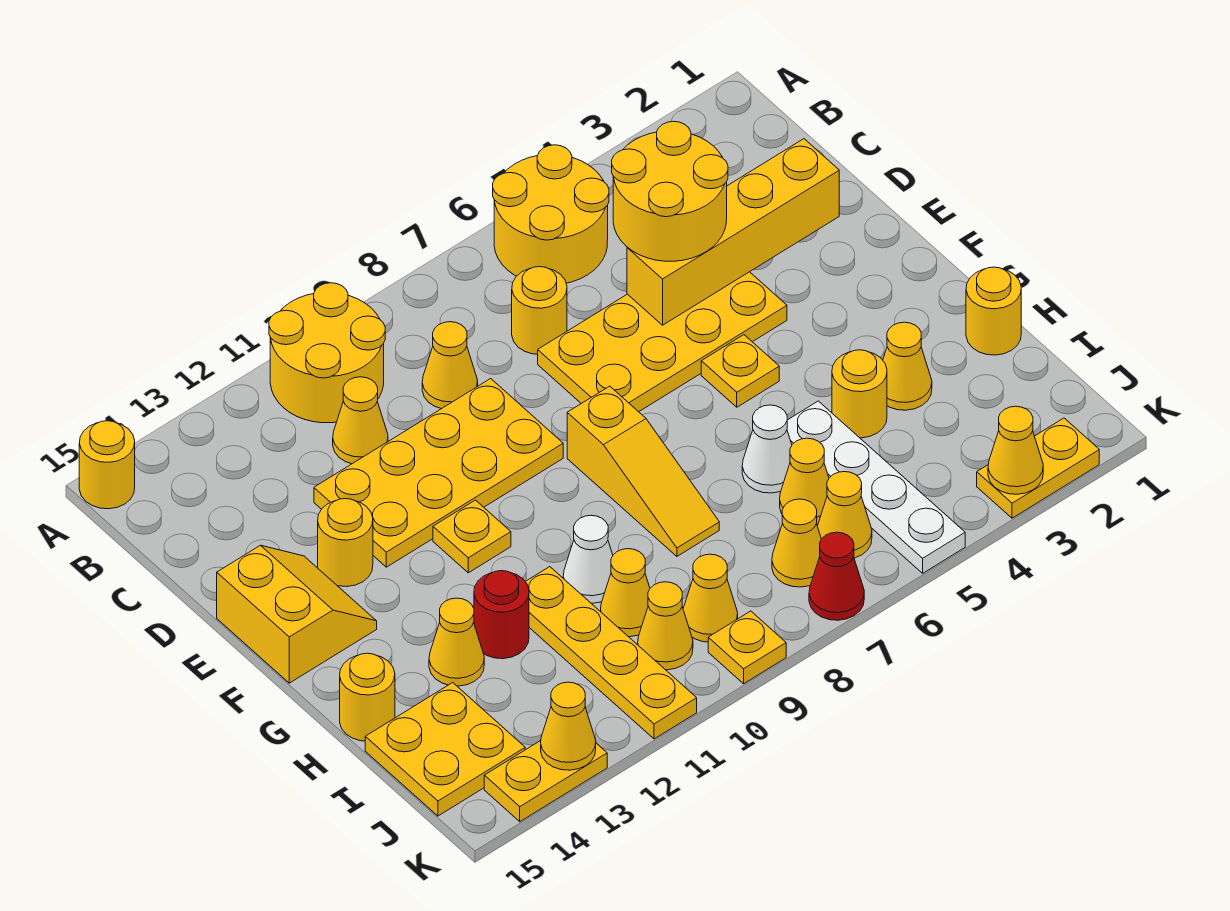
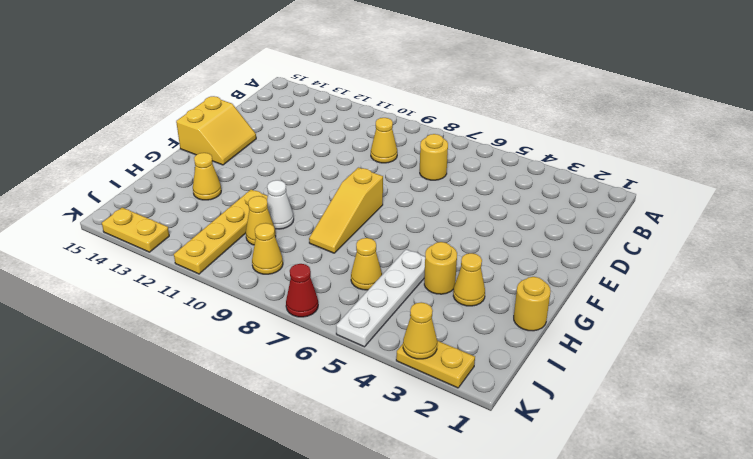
none -> yellow round brick A5:B6 level 1
none -> yellow round brick A10:B11 level 1
none -> yellow round brick A15 level 1
none -> yellow cone C11 level 1

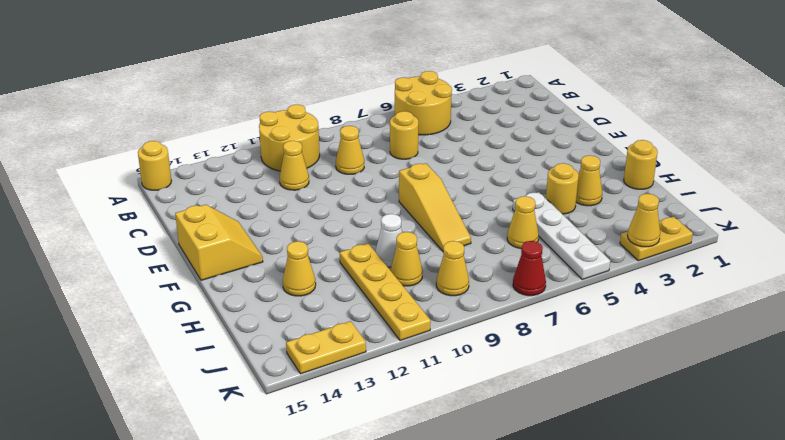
none -> yellow plate D4:E7 level 1
none -> yellow plate D9:E12 level 1
none -> yellow round brick E13 level 1
none -> yellow plate F5 level 1

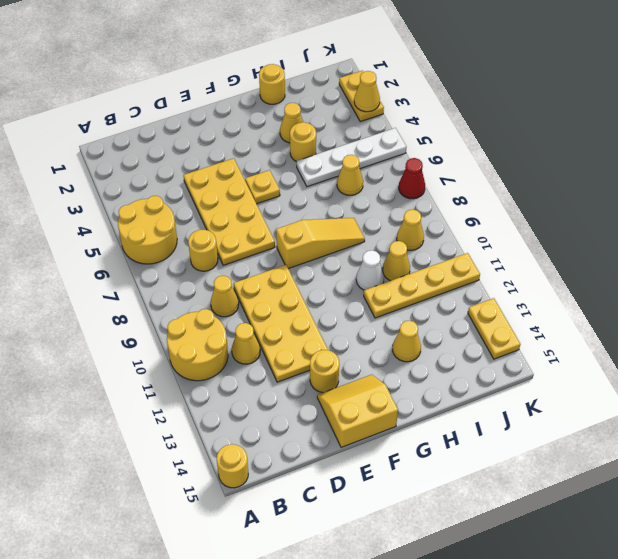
none -> yellow plate F11 level 1
none -> white cone H6 level 1
none -> red round brick H12 level 1
none -> yellow round brick H15 level 1

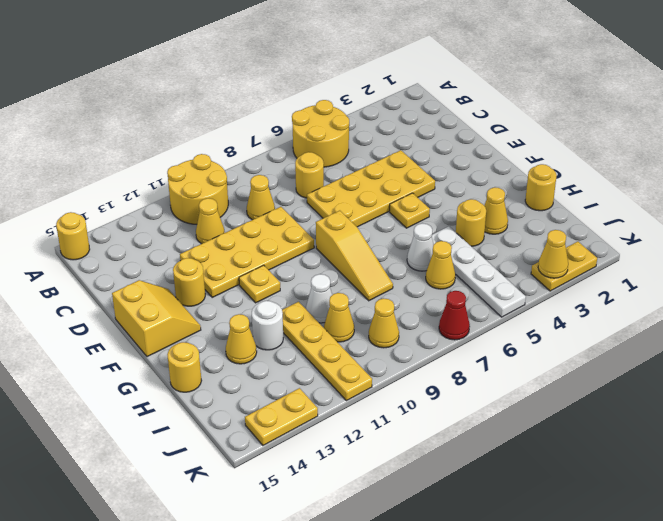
white round brick H12 level 1 -> red round brick H12 level 1
none -> yellow plate I14:J15 level 1
none -> yellow cone J6 level 1
none -> yellow cone J7 level 1
none -> yellow cone J10 level 1

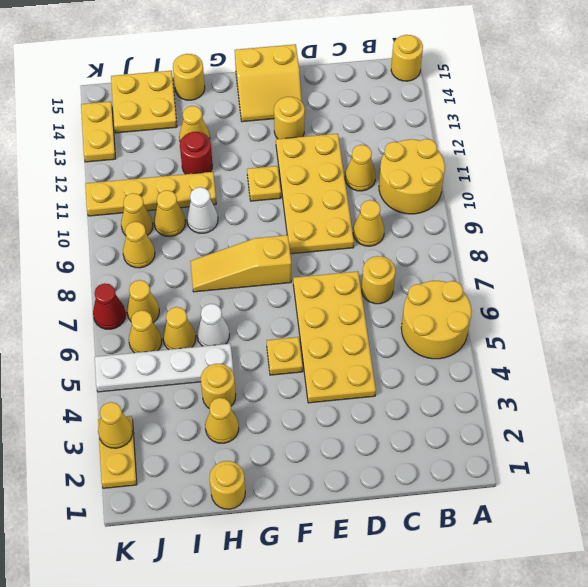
none -> yellow plate K9 level 1
none -> yellow brick D2:D5 level 2
none -> yellow cone K13 level 2
none -> yellow round brick C4:D5 level 3

